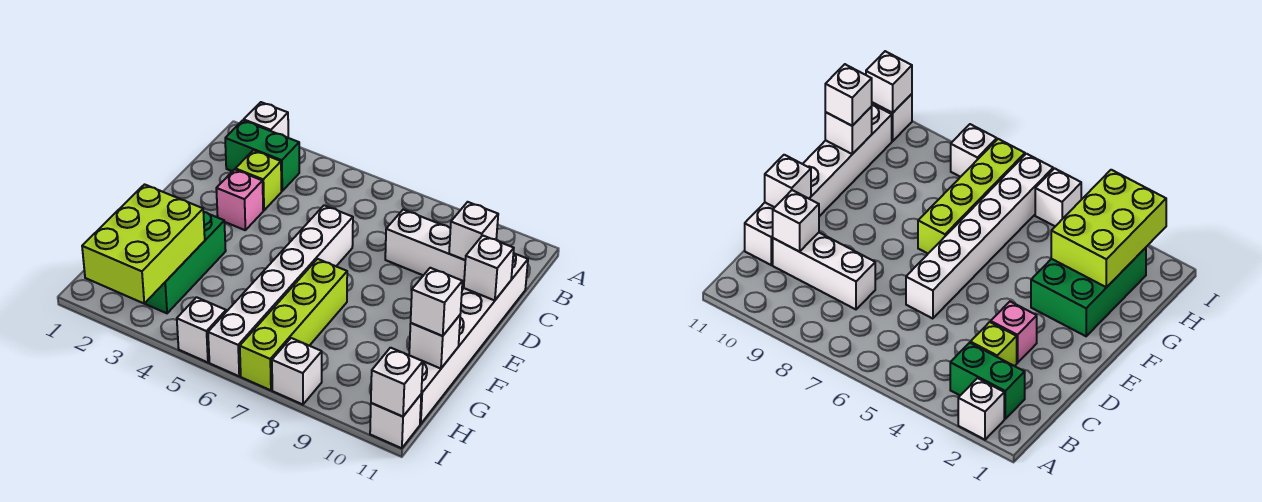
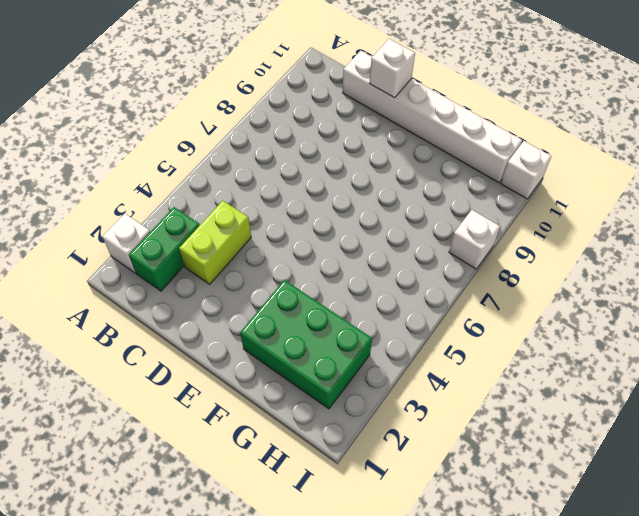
lime brick C3:C4 level 1 -> lime brick C3 level 1
none -> white brick C8:C10 level 1
none -> pink brick D3 level 1
none -> white brick D6:I6 level 1

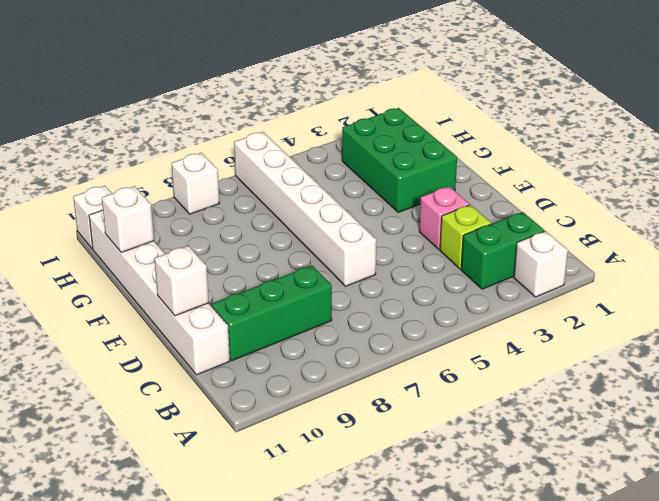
green brick C8:C10 level 1 -> white brick C8:C10 level 1
none -> lime brick F7:I7 level 1
none -> white brick I5 level 1
none -> white brick C10 level 2

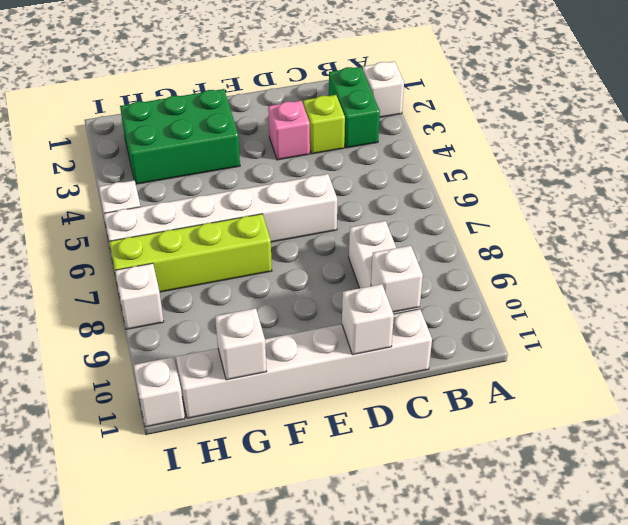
none -> lime brick G2:I3 level 2
none -> white brick I11 level 2
none -> white brick G11 level 3

